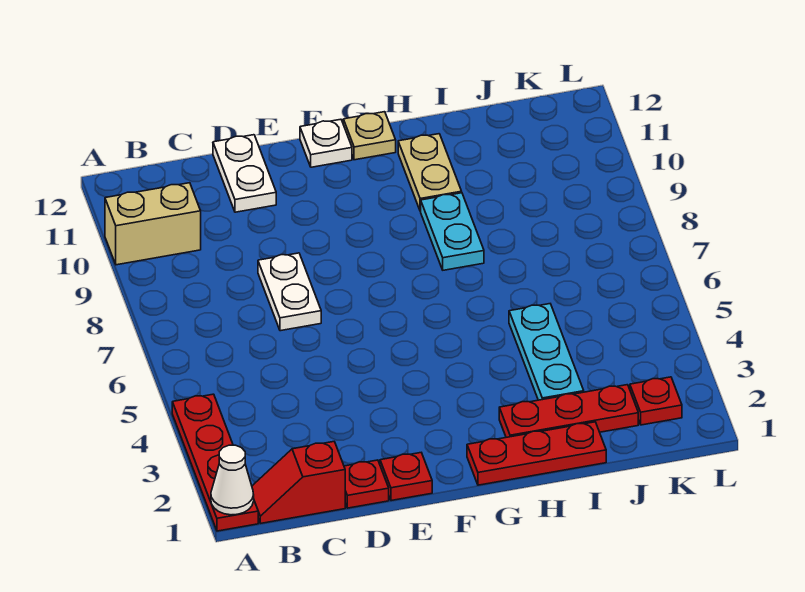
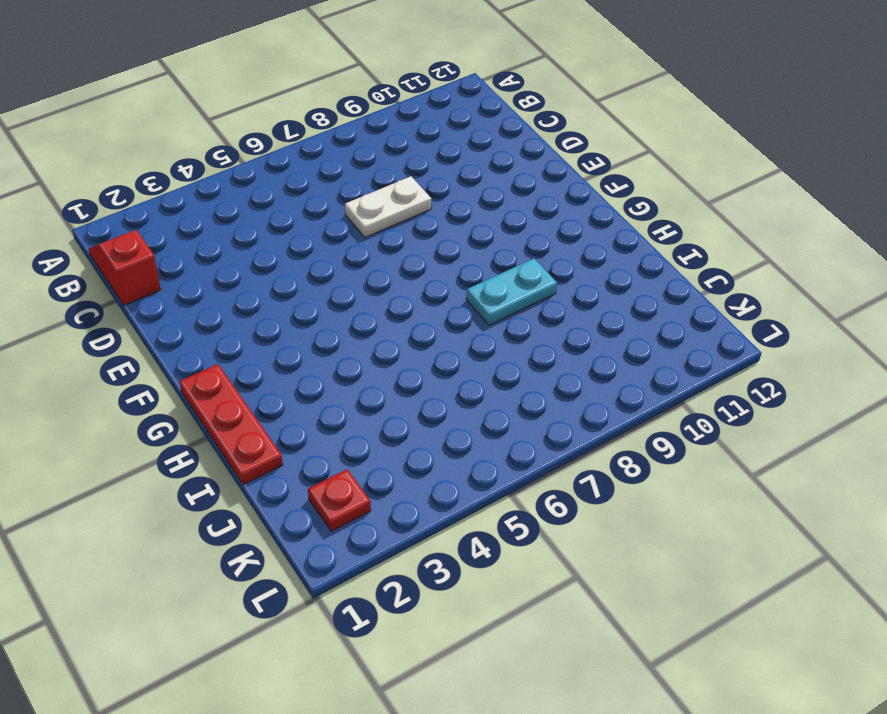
none -> red plate A1:A4 level 1
none -> tan brick A10:B10 level 1
none -> red plate D1 level 1

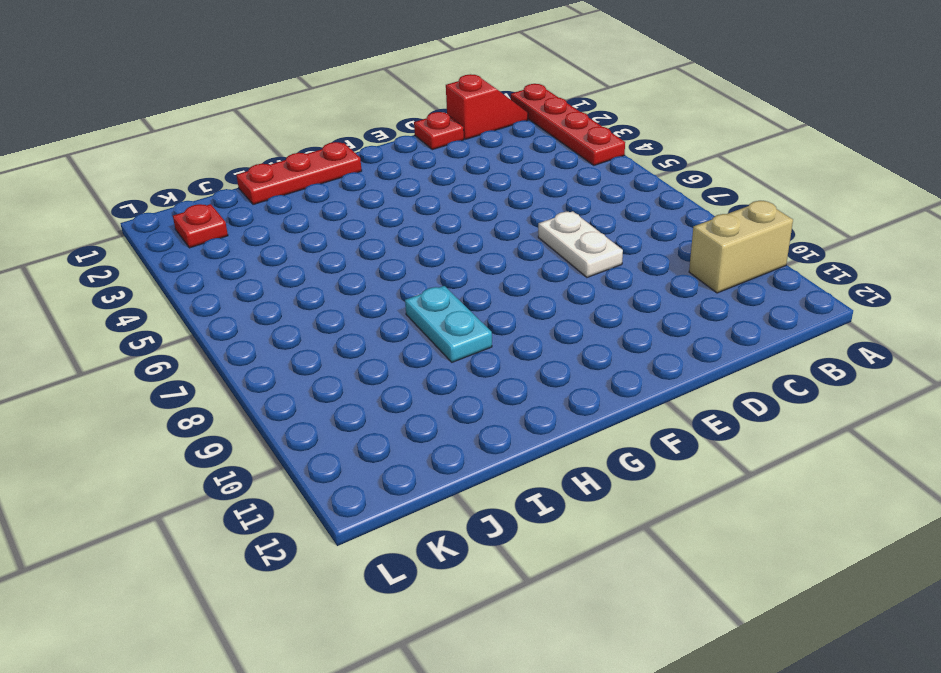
none -> white plate D11:D12 level 1
none -> red plate E1 level 1
none -> white plate F12 level 1

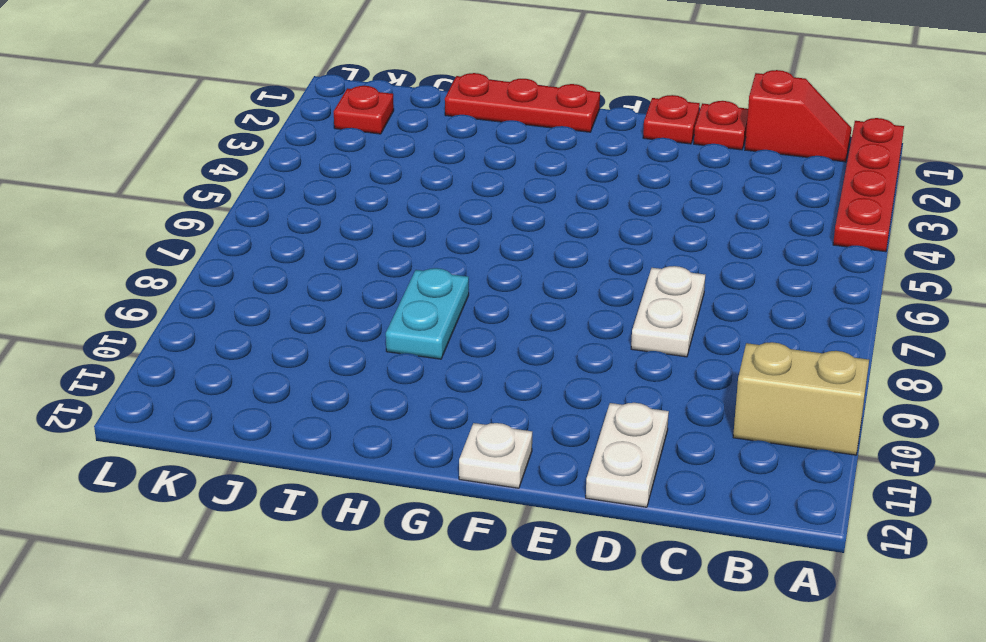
none -> tan plate G12 level 1
none -> red plate H2:J2 level 1
none -> tan plate H10:H11 level 1

